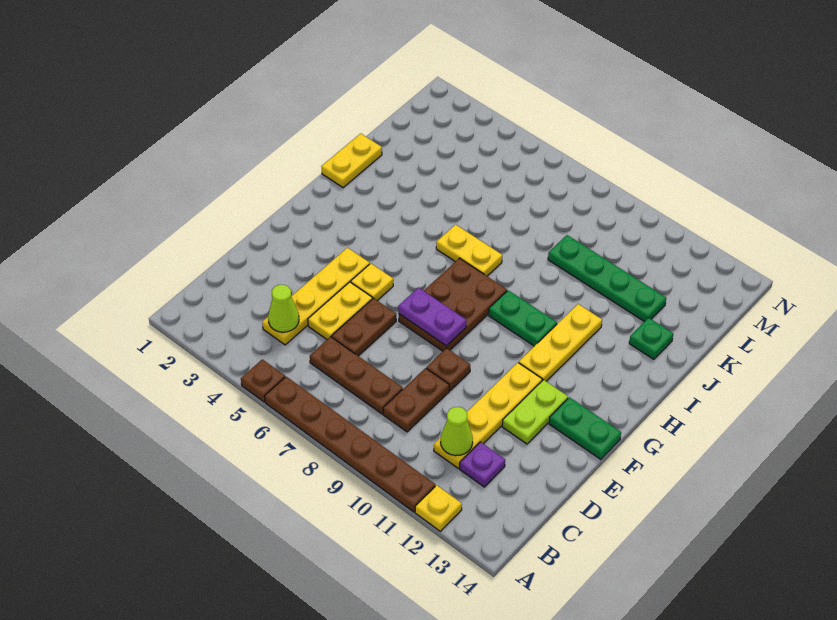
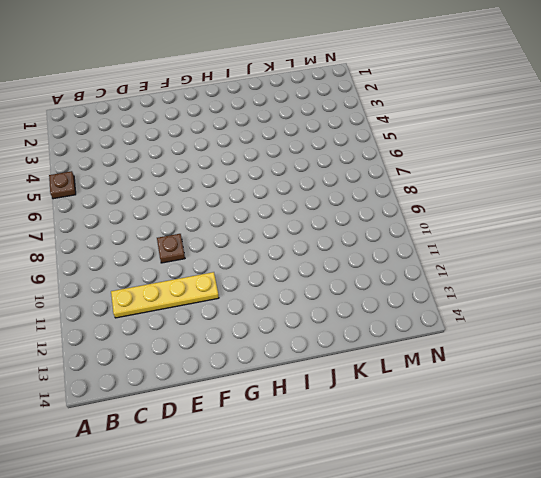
none -> brown plate A6:A11 level 1
none -> yellow plate A12 level 1
none -> yellow plate C4:F4 level 1

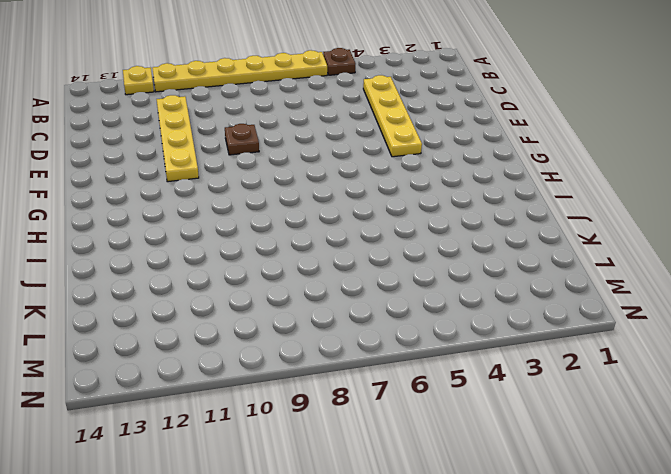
yellow plate A6:A11 level 1 -> brown plate A6:A11 level 1
none -> brown plate C6:C8 level 1
none -> brown plate C9:D9 level 1
none -> purple plate C12 level 1

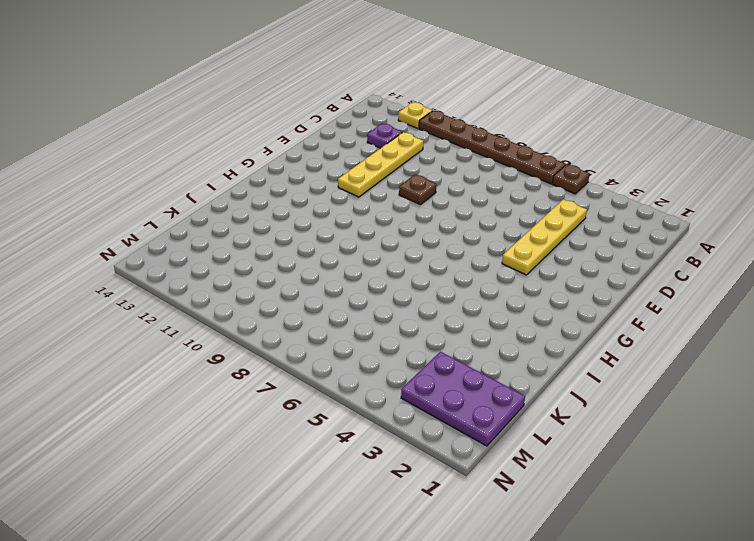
purple plate L1:M3 level 1 -> none
none -> brown plate C6:C8 level 1
none -> brown plate C9:D9 level 1
none -> yellow plate D5:E5 level 1

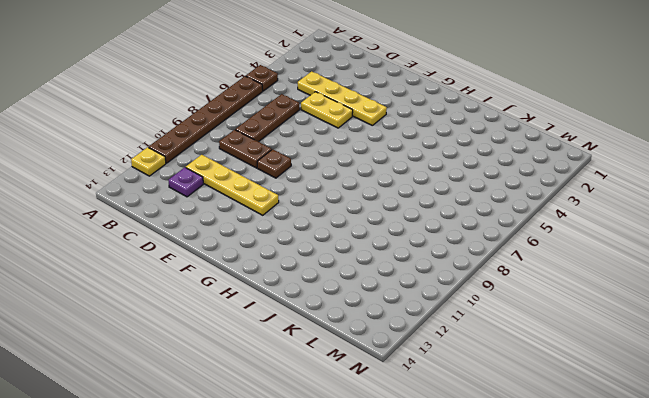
none -> brown plate D6:E6 level 1
none -> lime plate E12:F12 level 1
none -> yellow plate F5 level 1

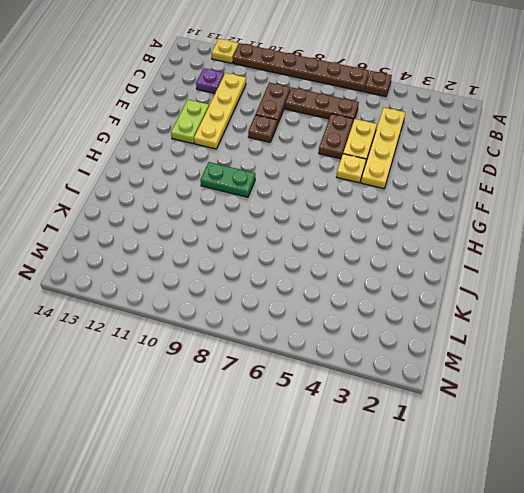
none -> brown plate F7:H8 level 1
none -> green plate F13:F14 level 1
none -> yellow plate G11:I11 level 1

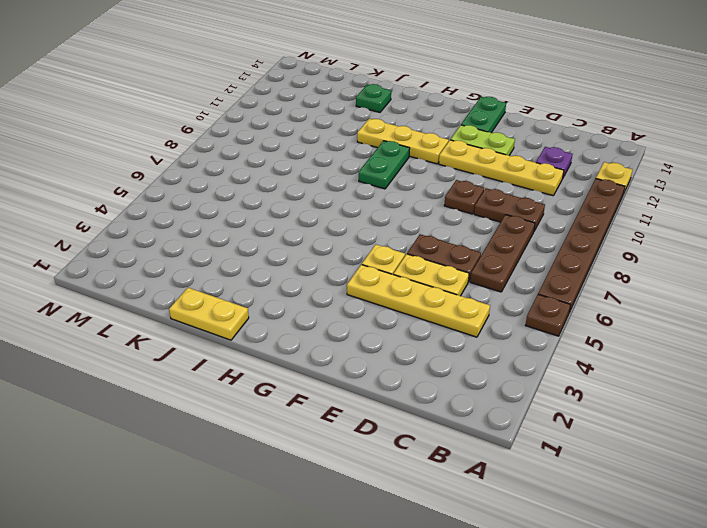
none -> brown plate F7:H8 level 1
none -> yellow plate I6:I7 level 1
none -> green plate K9:K12 level 1

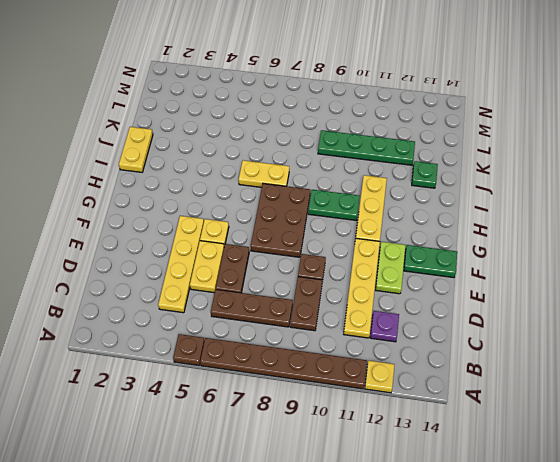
none -> lime cone C4 level 2
none -> lime cone C11 level 2
none -> purple plate F7:F8 level 2

